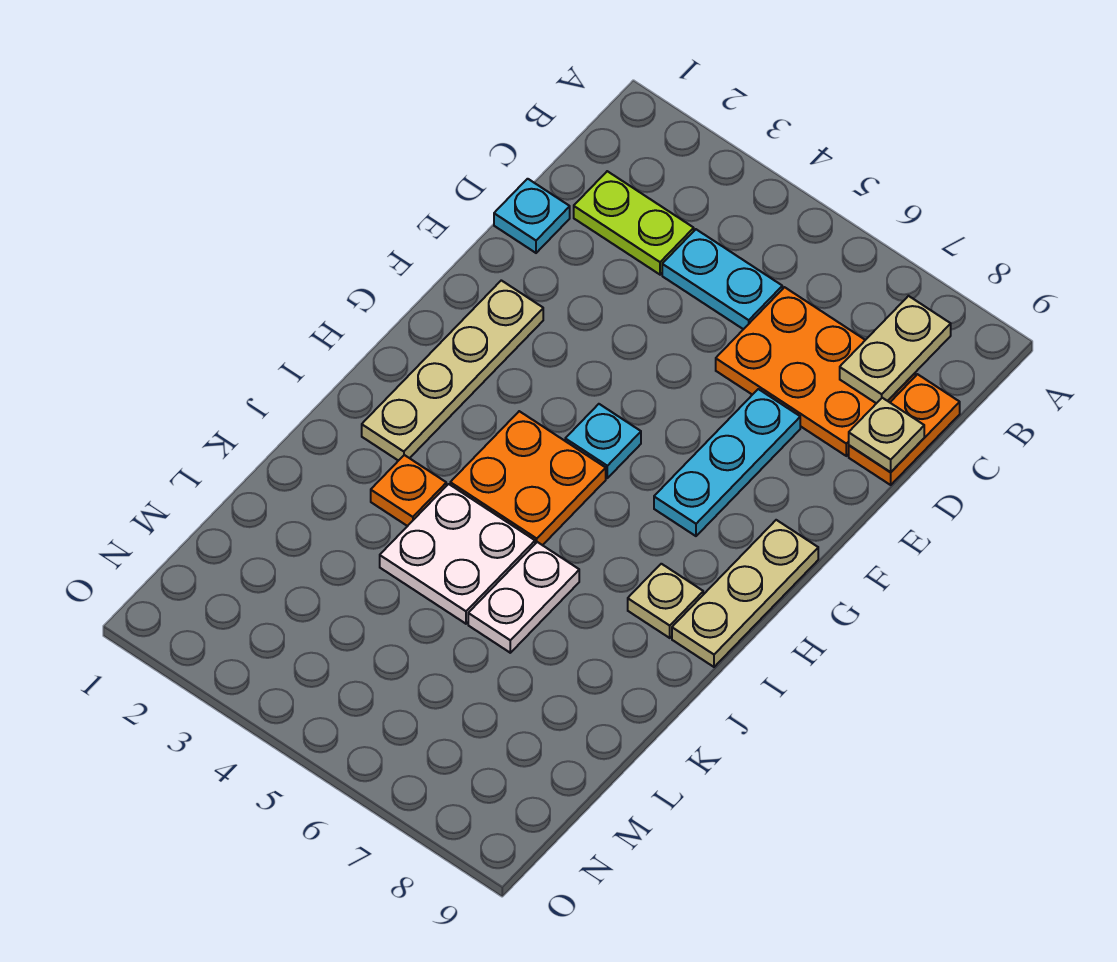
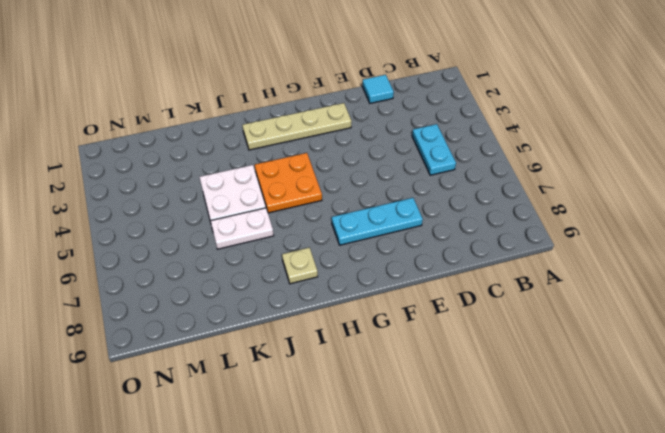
cyan tile D1 level 1 -> cyan plate D1 level 1
none -> lime plate C2:C3 level 1
none -> orange plate C6:D8 level 1
none -> orange plate C9:D9 level 1

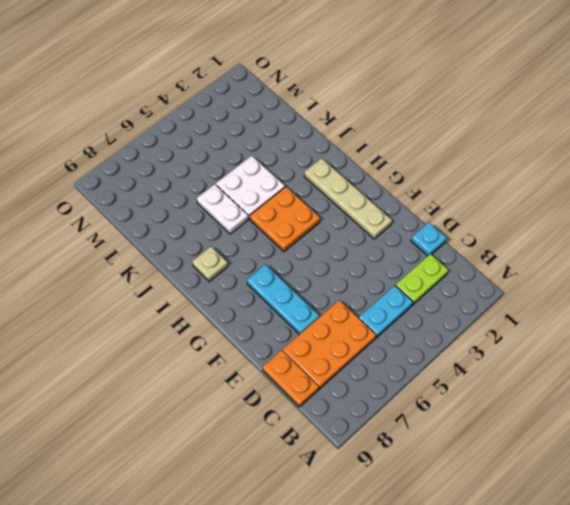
none -> cyan plate G5 level 1
none -> tan plate G9:I9 level 1
none -> orange plate J3 level 1

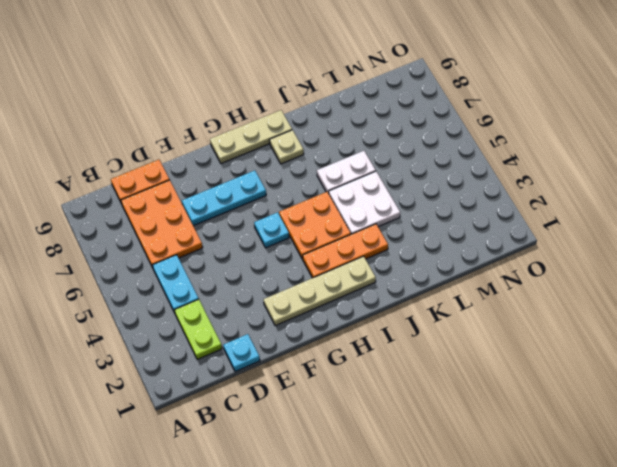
orange plate H3:J3 level 1 -> orange plate J3 level 1
none -> tan plate B8:C8 level 2
none -> tan plate D9 level 2

